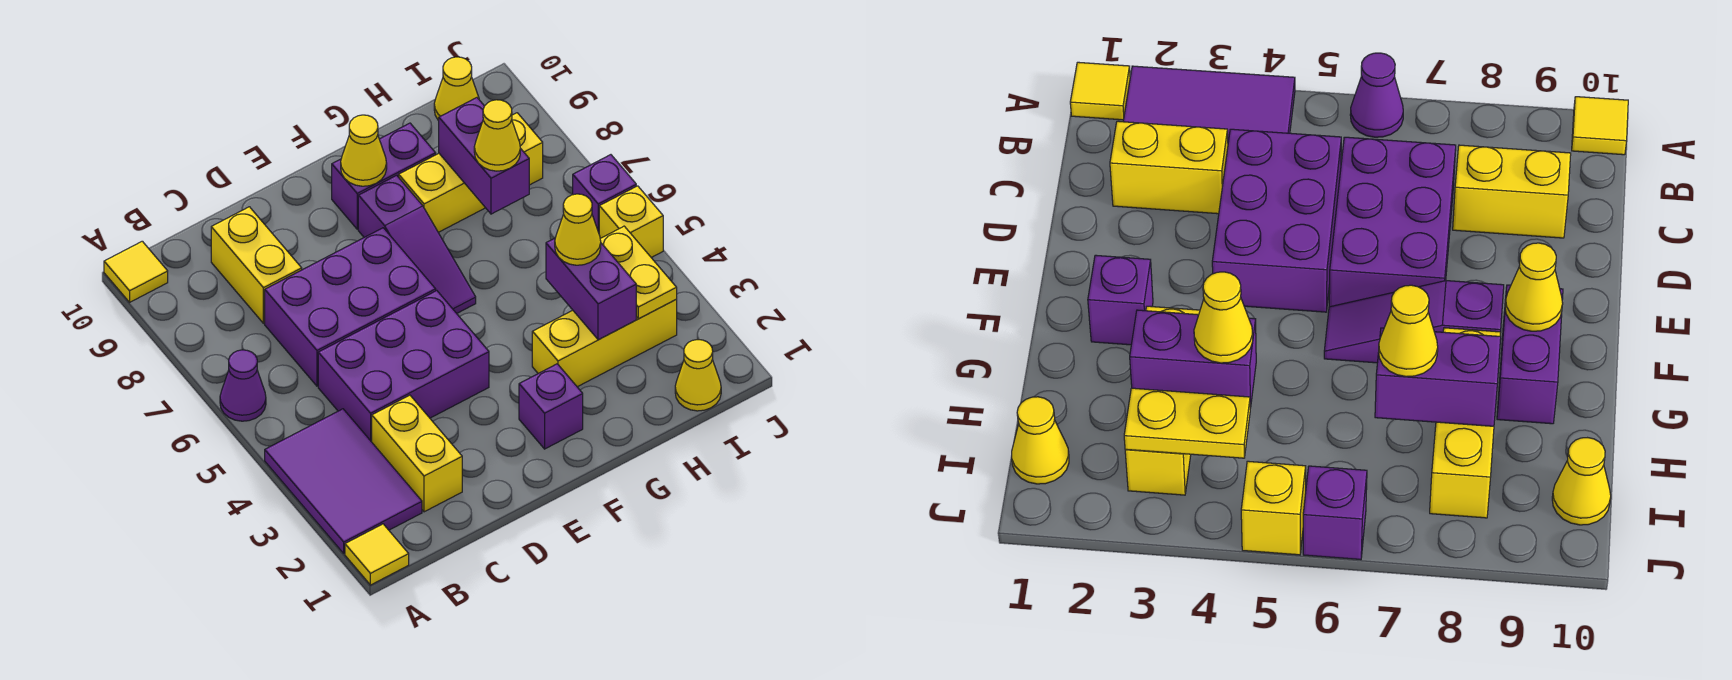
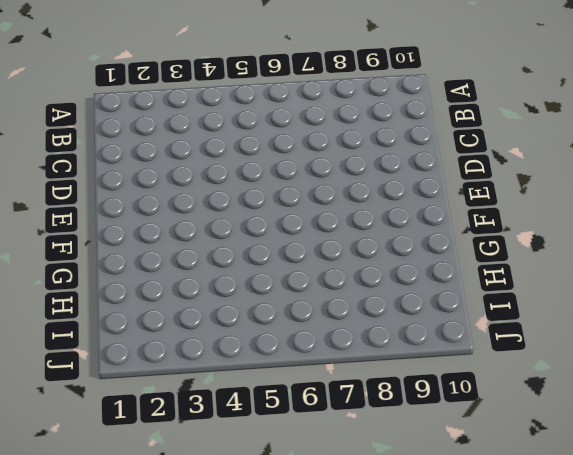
none -> yellow tile A1 level 1
none -> purple tile A2:B4 level 1
none -> purple cone A6 level 1

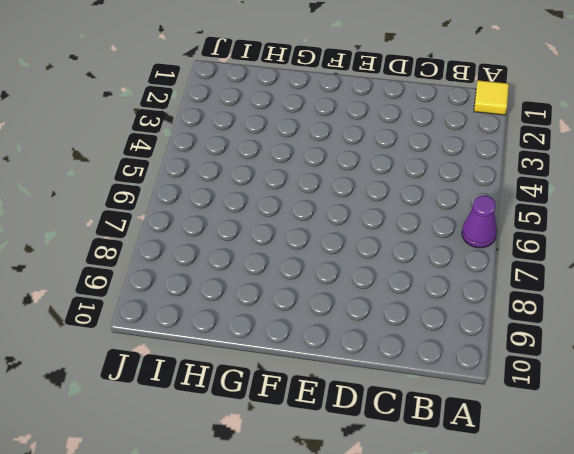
none -> purple tile A2:B4 level 1
none -> yellow tile A10 level 1
none -> yellow brick C2:C3 level 1

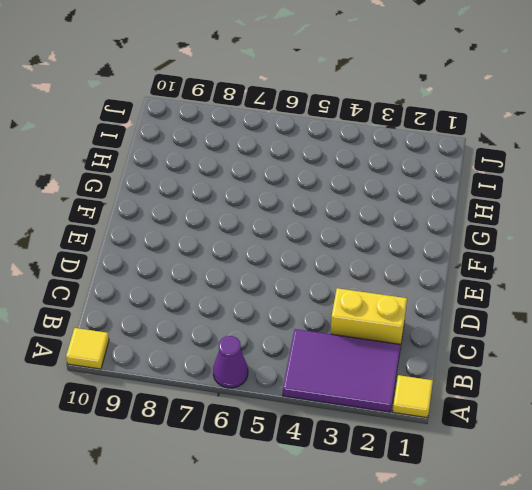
none -> purple brick C4:E5 level 1
none -> purple brick C6:E7 level 1
none -> yellow brick C8:C9 level 1

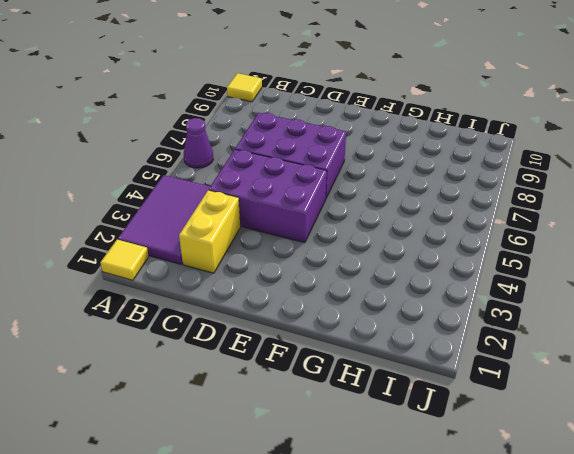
none -> yellow brick C8:C9 level 1
none -> purple brick F2 level 1
none -> purple slope F6:F8 level 1 top 8

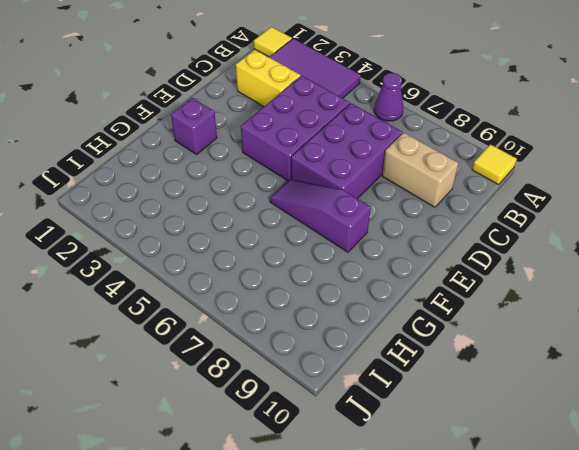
tan brick C8:C9 level 1 -> yellow brick C8:C9 level 1
none -> purple brick F9:G9 level 1
none -> yellow brick G3:I3 level 1
none -> yellow brick G8:I8 level 1

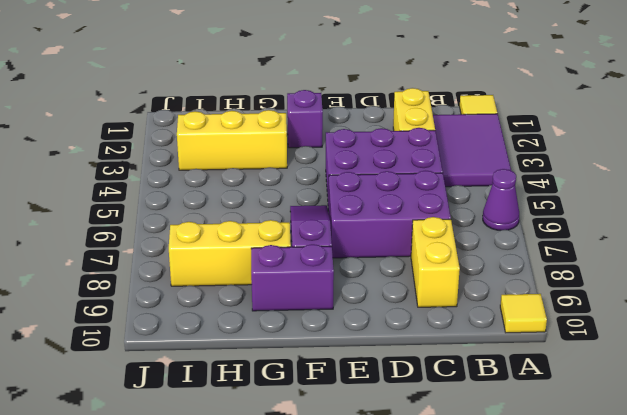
none -> yellow cone I1 level 1
none -> yellow cone I10 level 1
none -> yellow brick J5 level 1

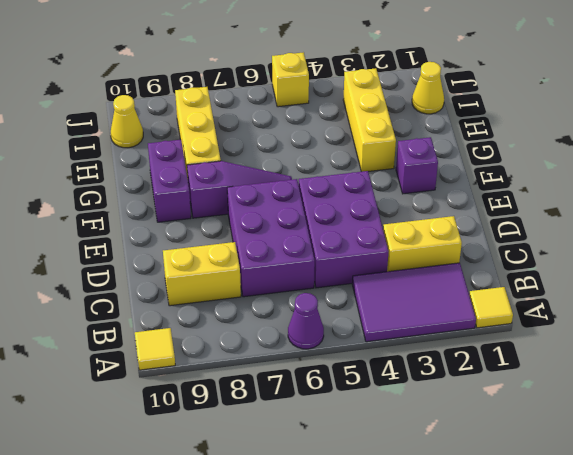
none -> purple brick J6 level 1
none -> yellow cone F9 level 2
none -> purple brick H3:H4 level 2

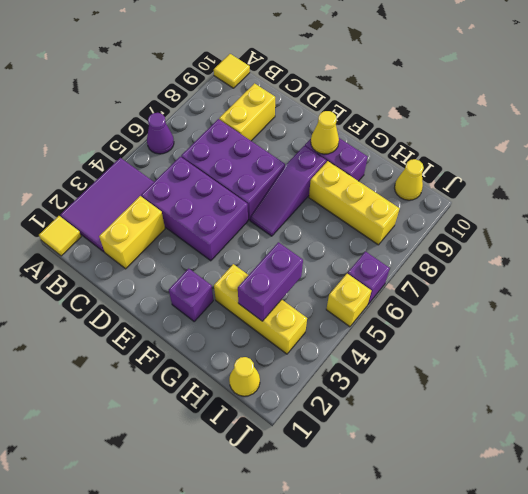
none -> purple brick H7:H8 level 2
none -> yellow plate I3:I4 level 2
none -> yellow cone H4 level 3

